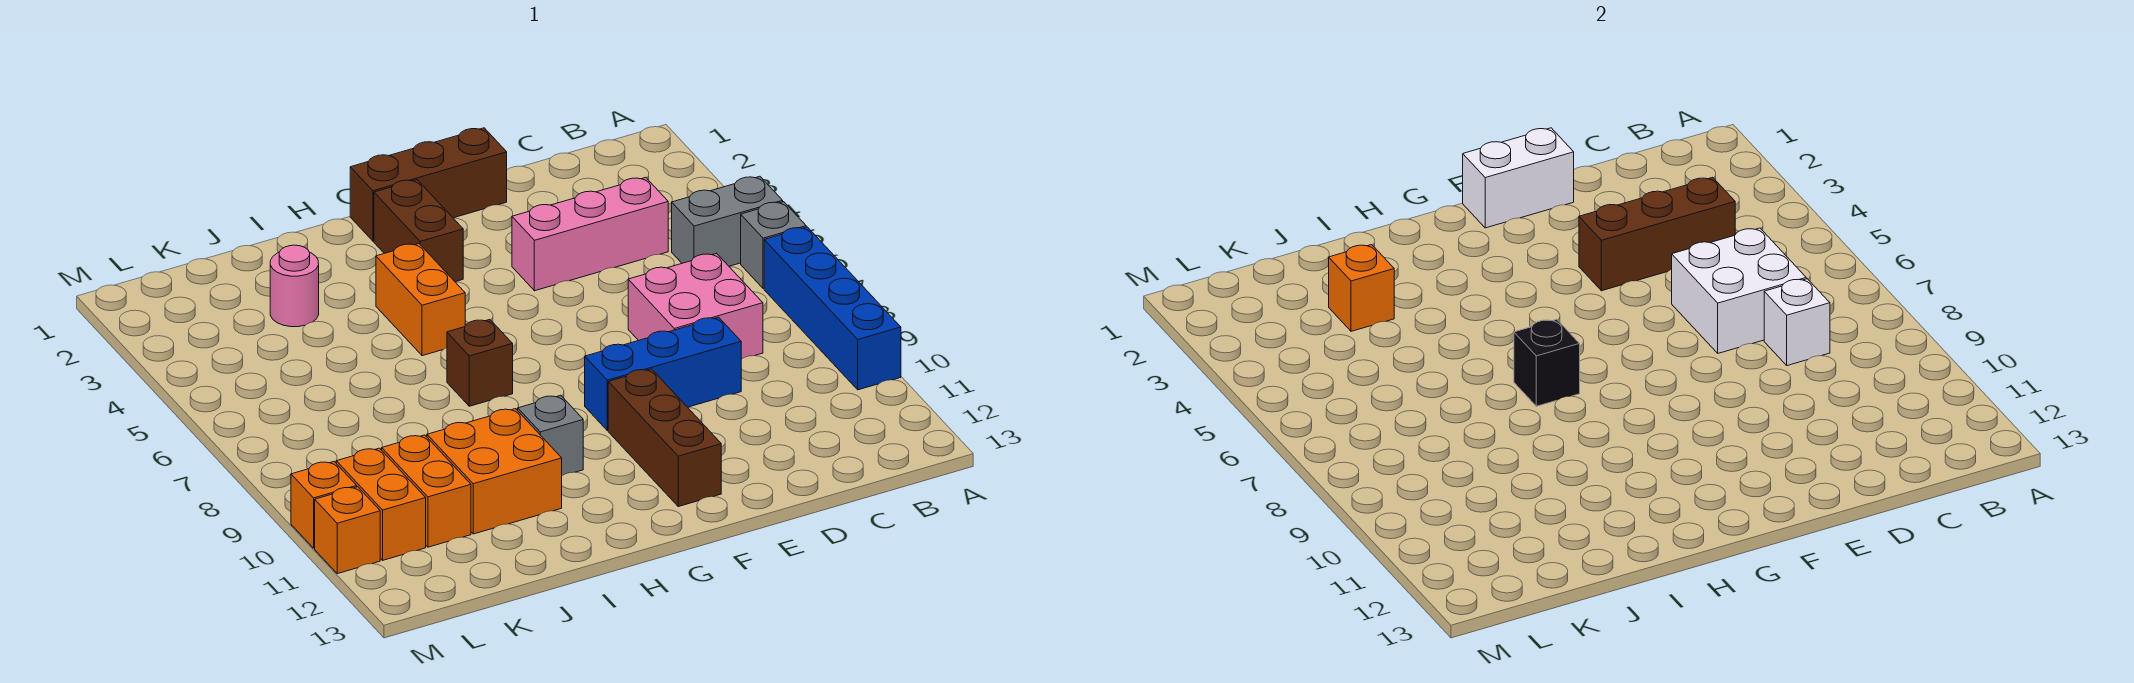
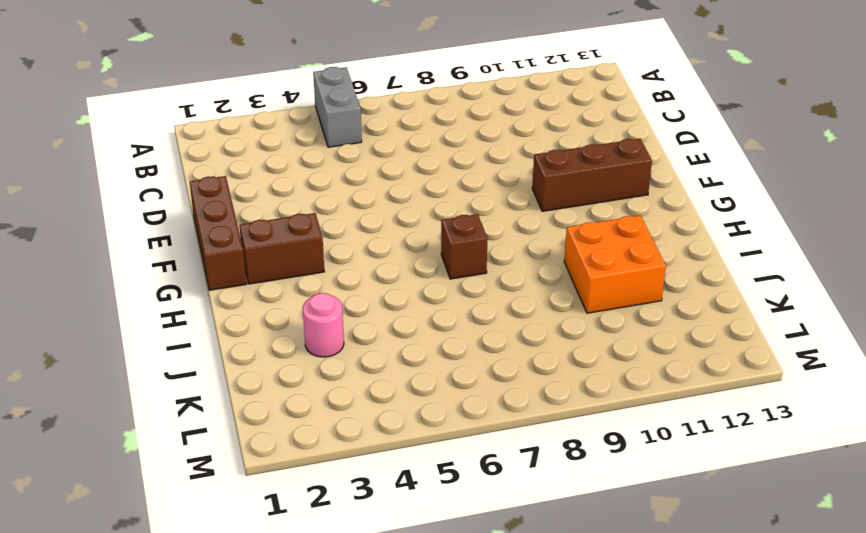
none -> grey brick A6 level 1
none -> blue brick A7:A10 level 1
none -> pink brick C4:E4 level 1

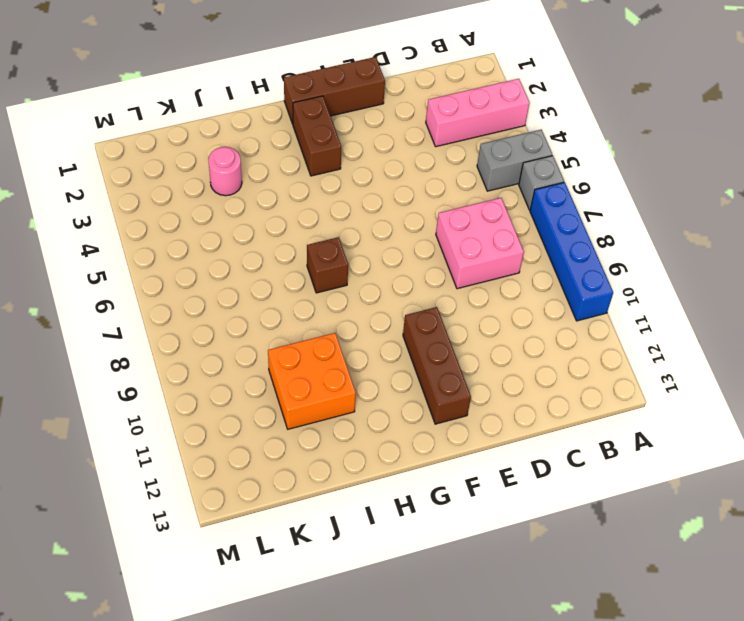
pink brick A3:C3 level 1 -> pink brick C4:E4 level 1
none -> blue brick D9:F9 level 1
none -> orange brick H4:H5 level 1
none -> grey brick H10 level 1

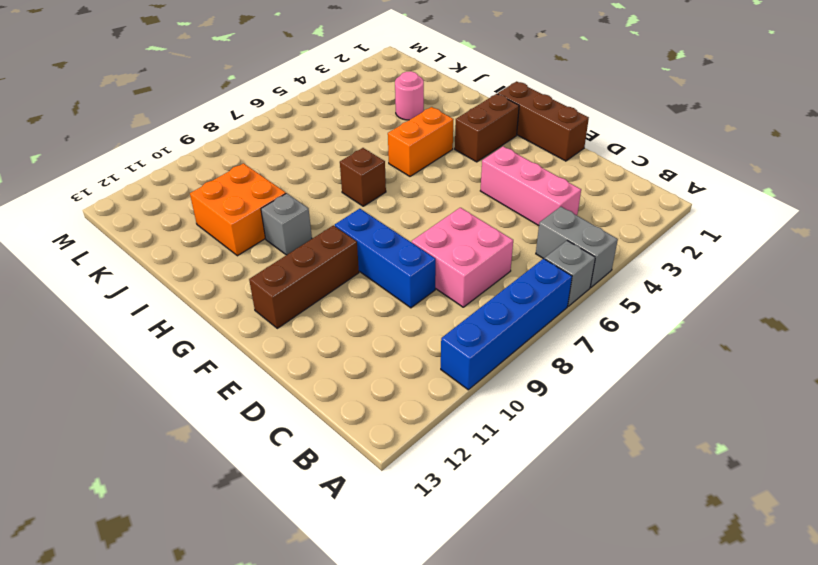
none -> orange brick K10:K11 level 1
none -> orange brick L10:L11 level 1
none -> orange brick M10 level 1

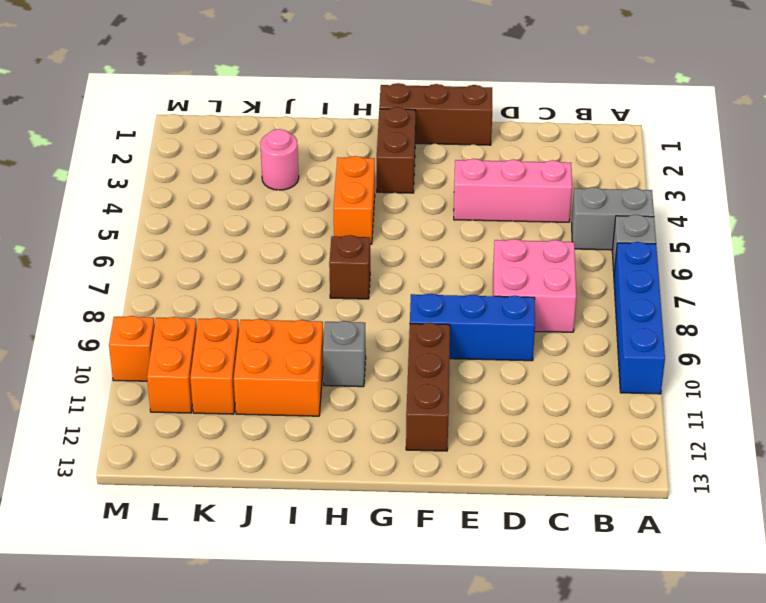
none -> orange brick M11 level 1
none -> brown brick C4:E4 level 2
none -> white brick C6:D7 level 2

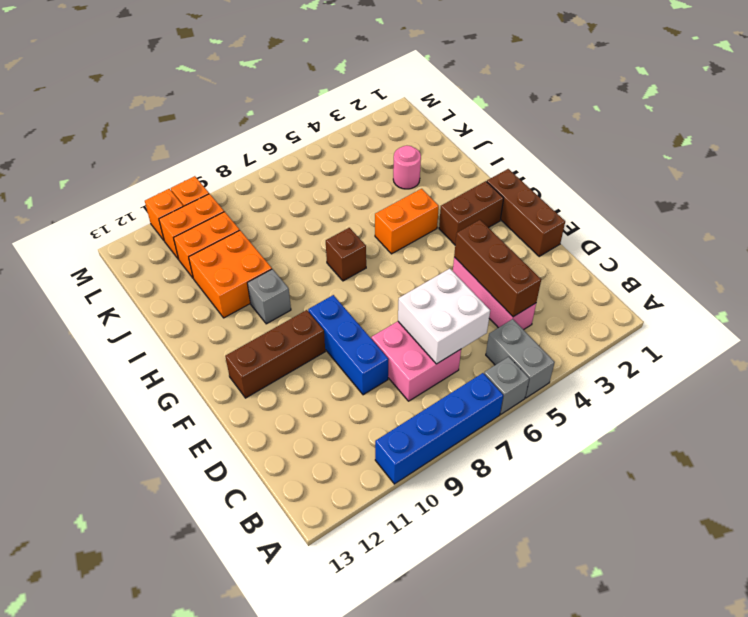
none -> white brick C8 level 2
none -> white brick E1:F1 level 2
none -> black brick H7 level 2

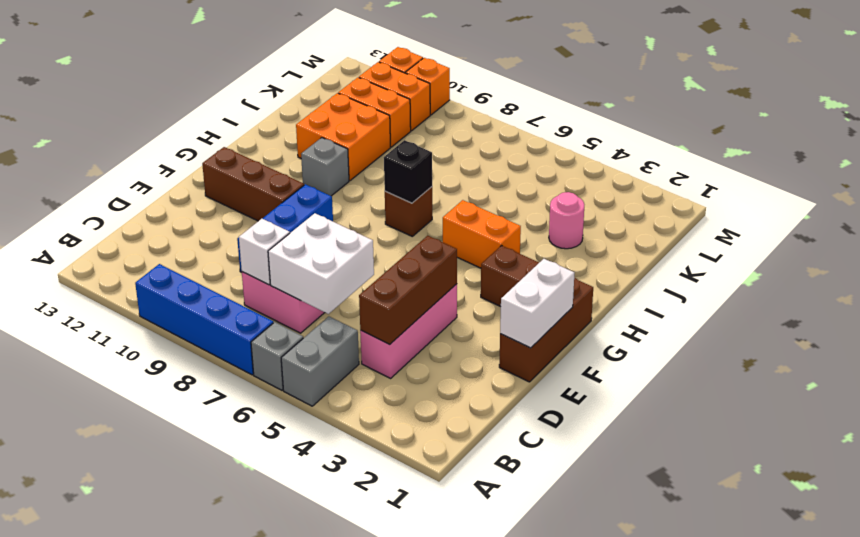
none -> orange brick J3 level 2

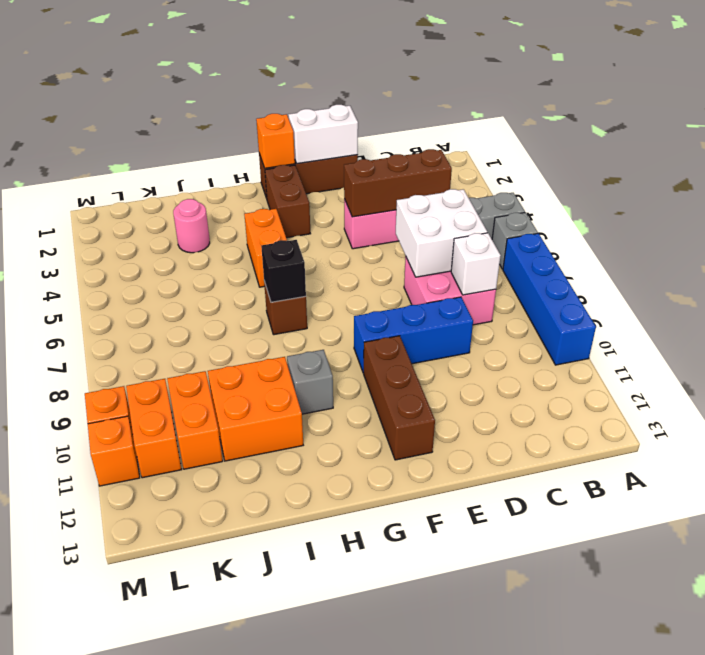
orange brick G1 level 2 -> orange brick J3 level 2

